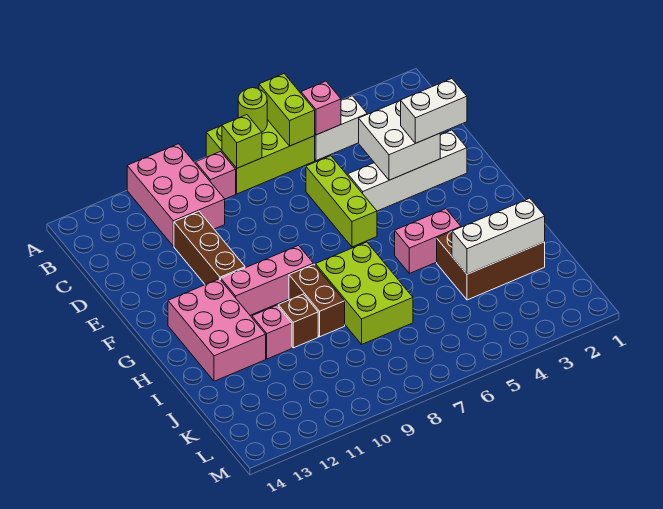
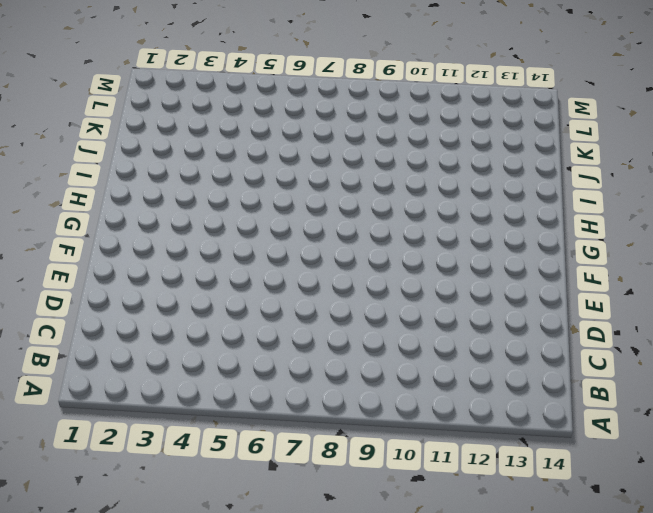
none -> lime brick A6:B8 level 1
none -> pink brick A10:C11 level 1
none -> white brick B4:B5 level 1

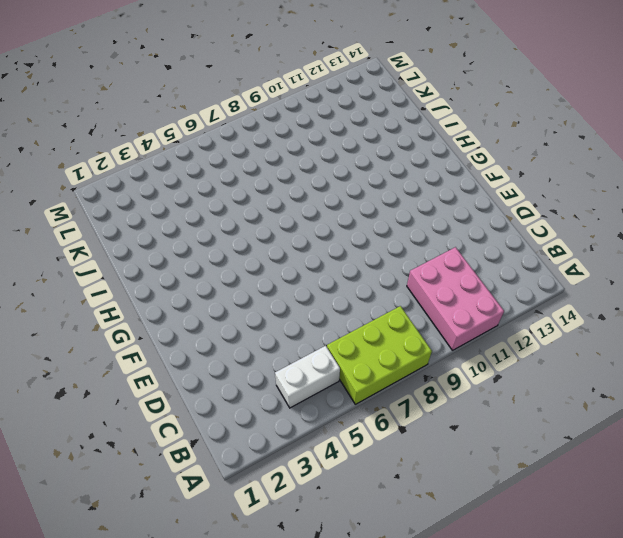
none -> pink brick B9 level 1
none -> lime brick D6:F6 level 1
none -> brown brick D11:F11 level 1

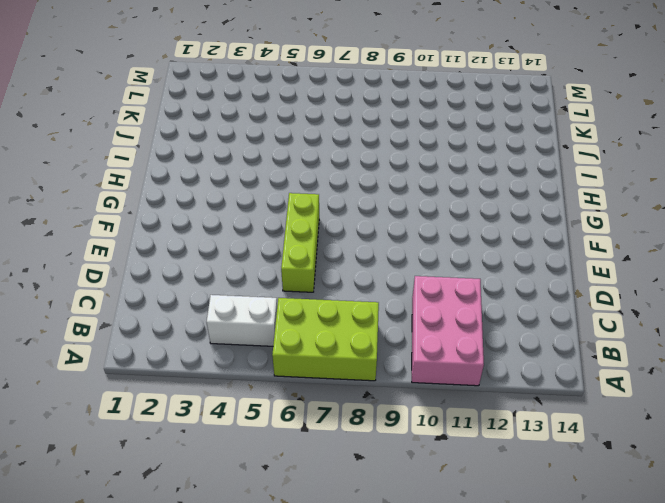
none -> pink brick B9 level 1
none -> brown brick D11:F11 level 1
none -> white brick E2:E5 level 1

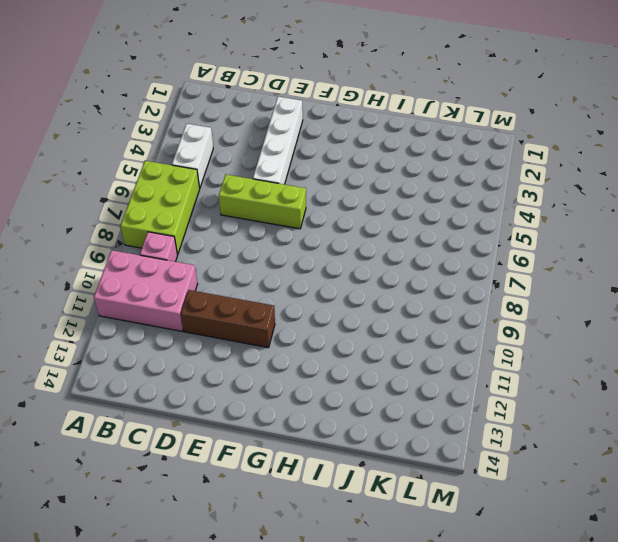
none -> pink brick G9:G11 level 1
none -> pink brick G12:I13 level 1
none -> pink brick H4:H5 level 1

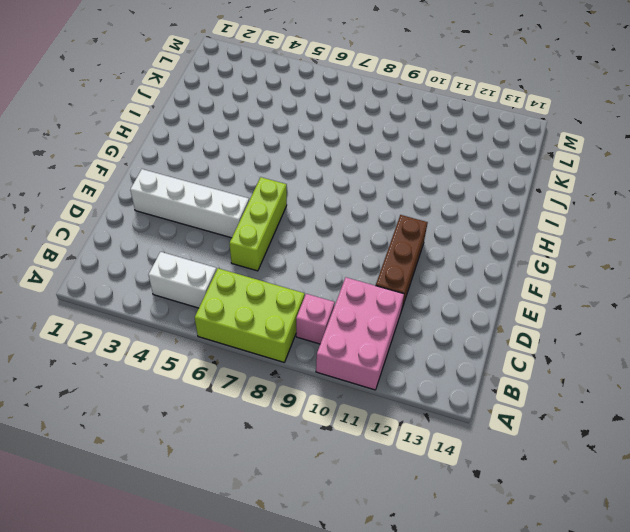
none -> pink brick G9:G11 level 1
none -> pink brick G12:I13 level 1
none -> pink brick H4:H5 level 1

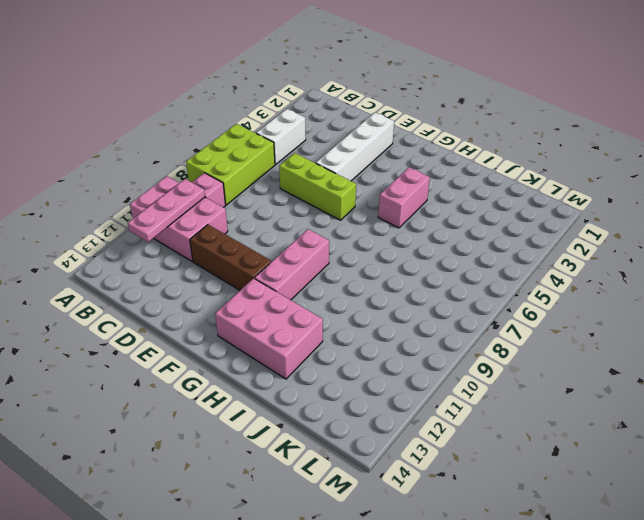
pink plate B10:B12 level 2 -> none
none -> lime brick H7:J8 level 1
none -> brown brick H9:I9 level 1
none -> brown brick I2:J4 level 1

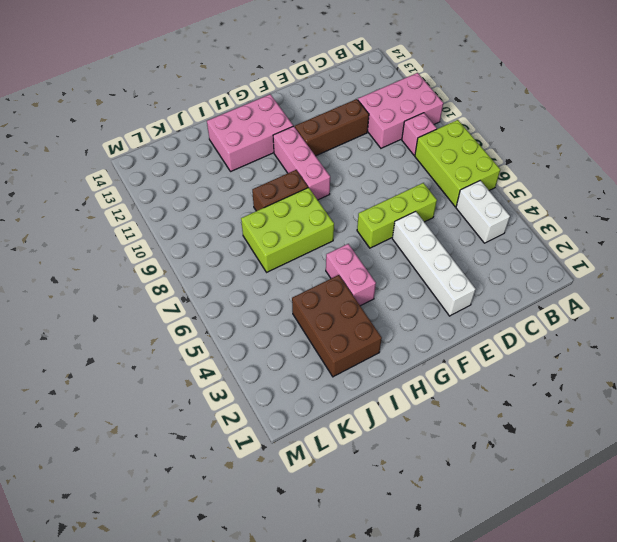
none -> brown brick I10 level 1
none -> pink brick I11 level 1
none -> lime brick A6:B6 level 2

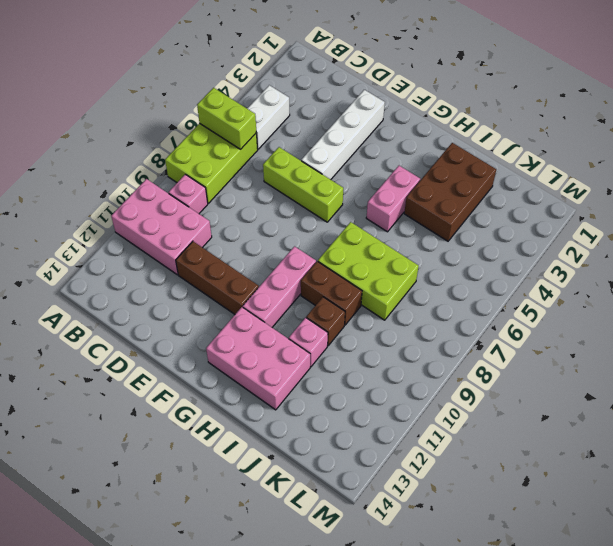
none -> lime round brick A7 level 2
none -> pink brick B5 level 2
none -> lime brick B8 level 2

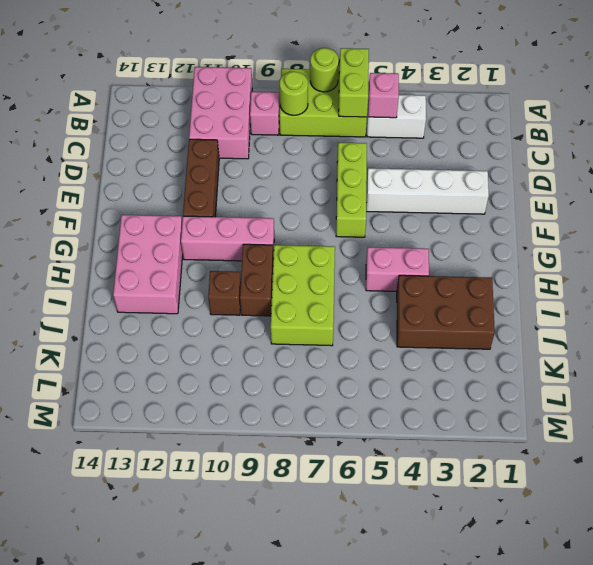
lime round brick B8 level 2 -> lime brick B8 level 2
none -> pink brick I11 level 1
none -> white brick D3:E4 level 2
none -> white brick J2:J4 level 2

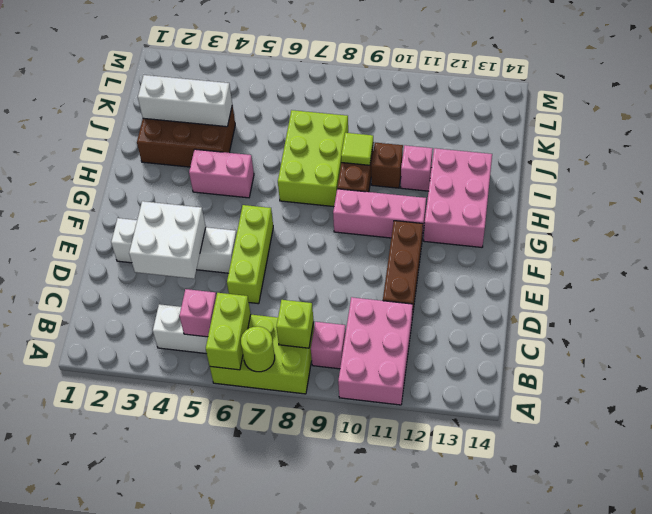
lime tile I9 level 2 -> none
none -> white brick E2:E3 level 3

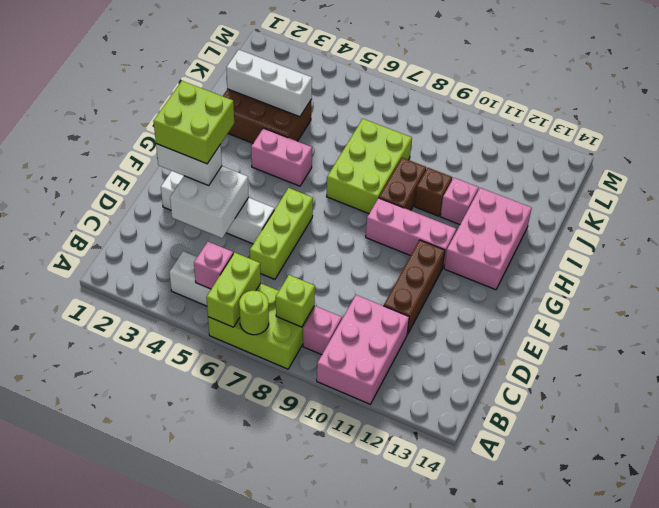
lime brick E2:F3 level 4 -> none

